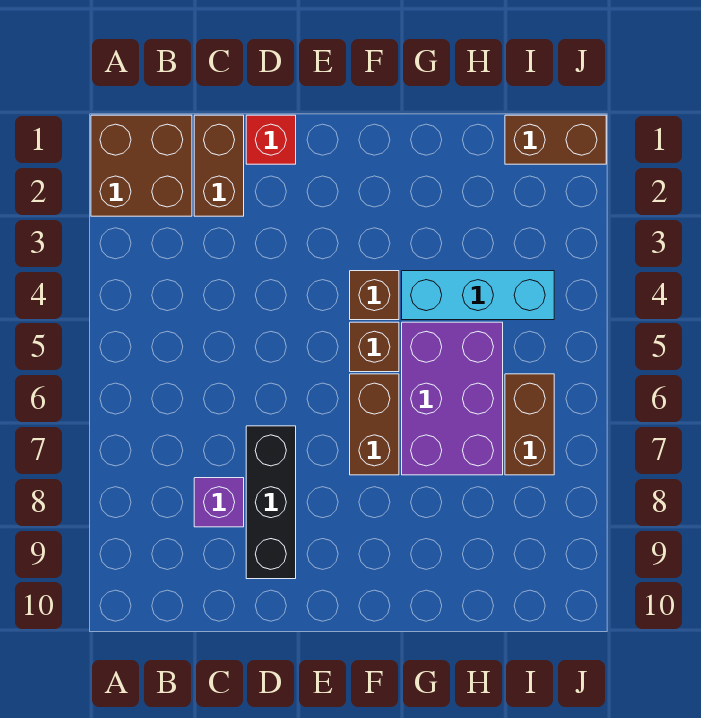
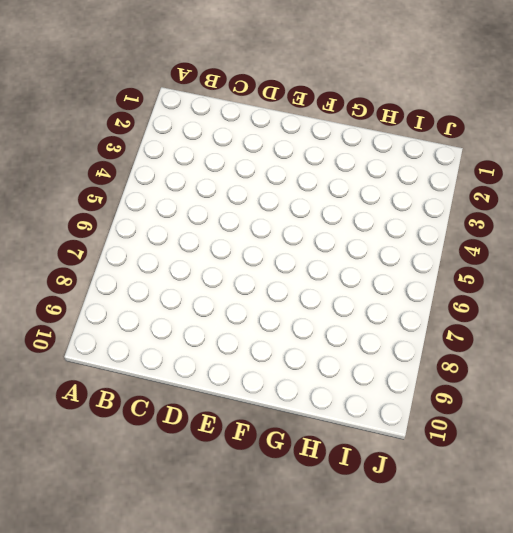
none -> brown brick A1:B2 level 1
none -> brown brick C1:C2 level 1
none -> purple brick C8 level 1

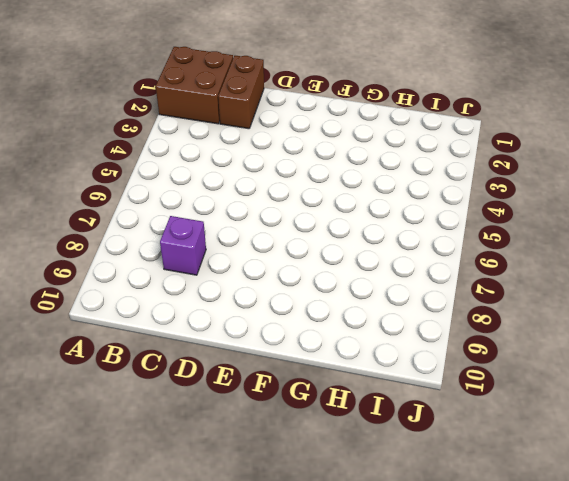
none -> red brick D1 level 1
none -> black brick D7:D9 level 1
none -> brown brick F4 level 1

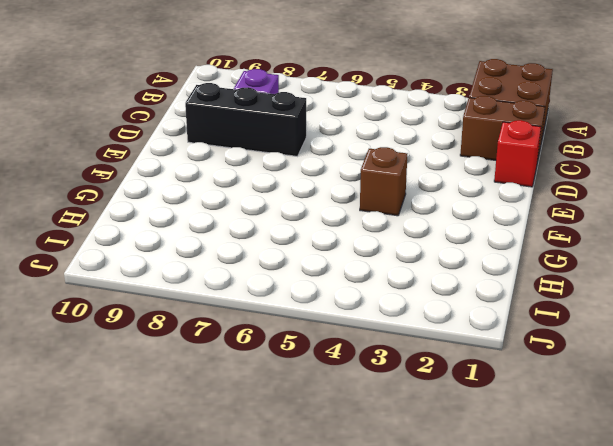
none -> brown brick F5 level 1
none -> brown brick F6:F7 level 1
none -> cyan brick G4:I4 level 1

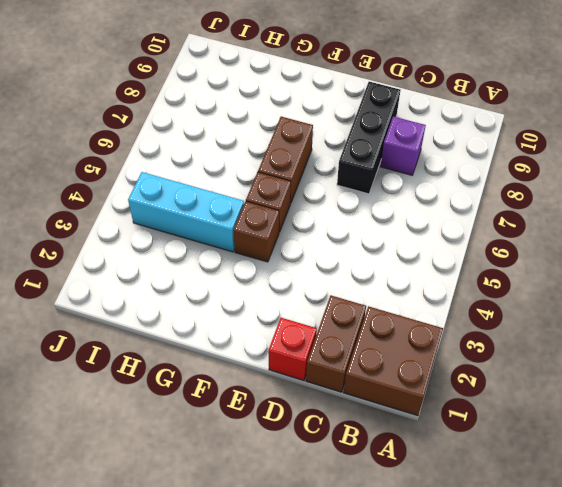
none -> purple brick G5:H7 level 1
none -> brown brick I1:J1 level 1
none -> brown brick I6:I7 level 1

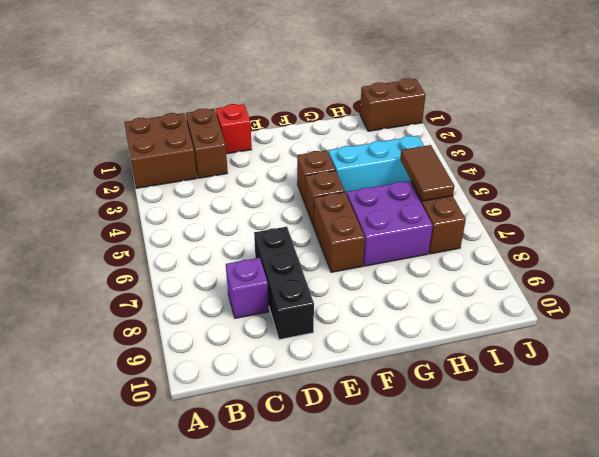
purple brick G6:H7 level 1 -> purple brick G5:H7 level 1
brown tile I5:I6 level 2 -> none

